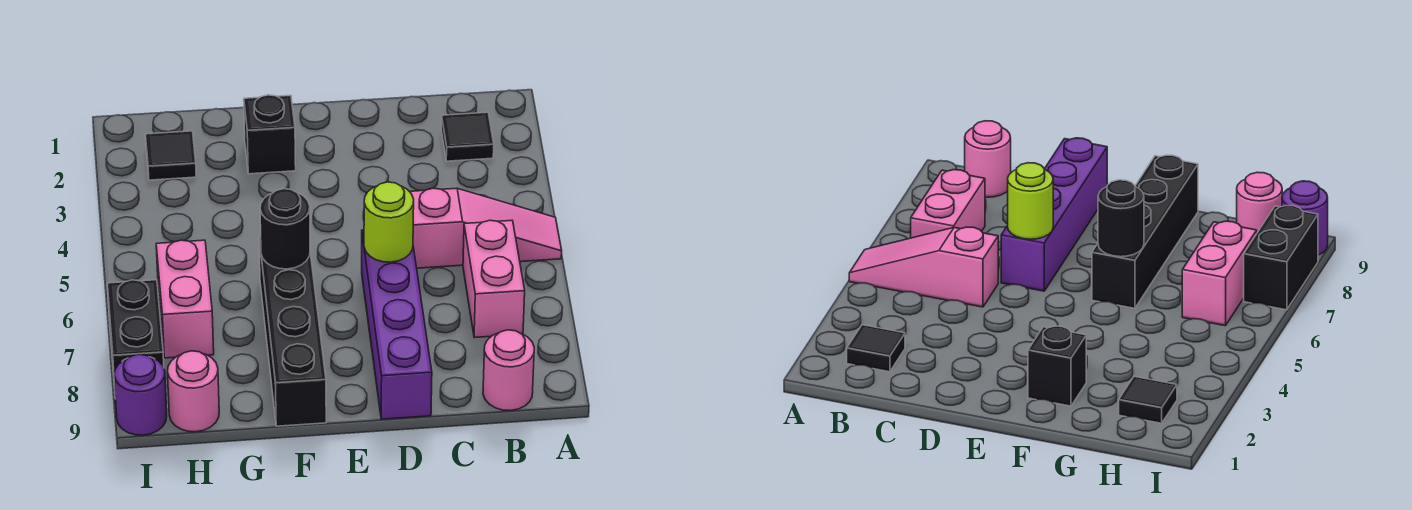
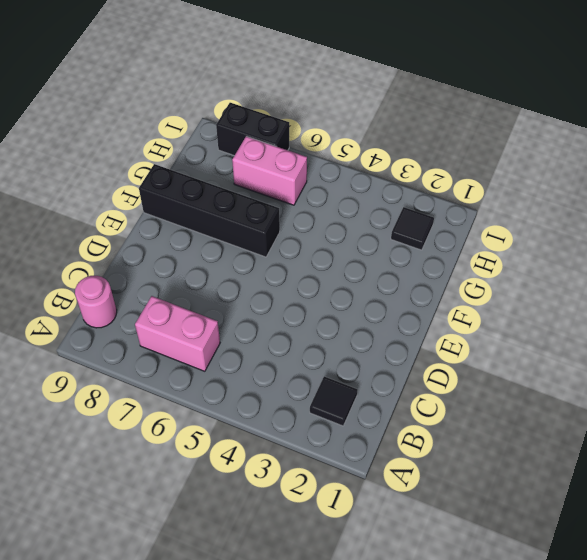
none -> pink slope A5:C5 level 1 top C
none -> purple brick D6:D9 level 1
none -> black brick F2 level 1

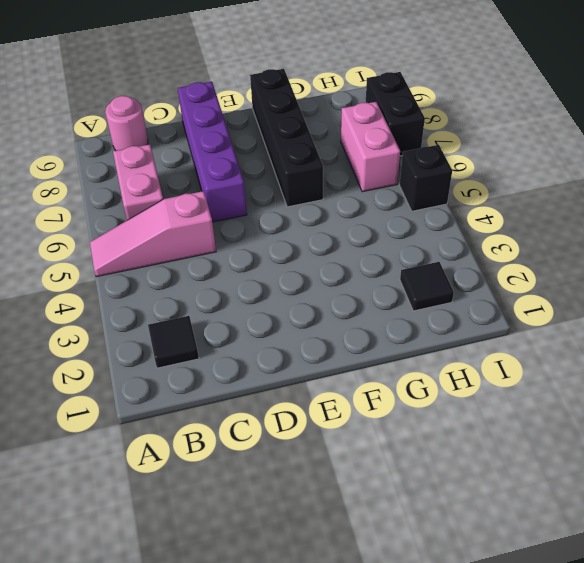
black brick I5 level 1 -> black brick F2 level 1
none -> pink round brick H9 level 1
none -> purple round brick I9 level 1
none -> lime round brick D6 level 2

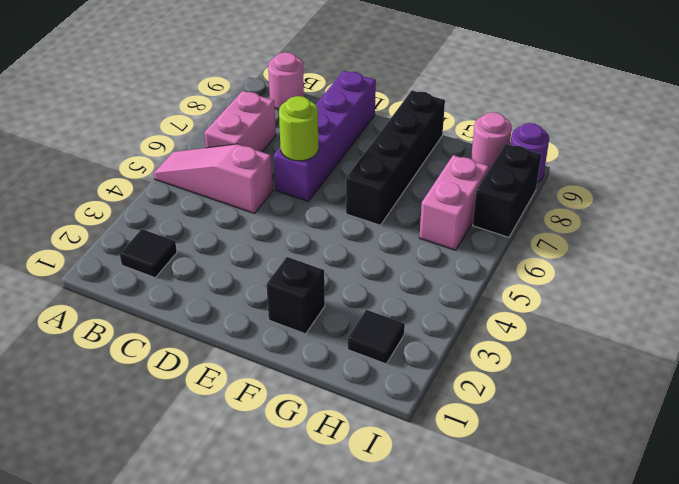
none -> black round brick F6 level 2

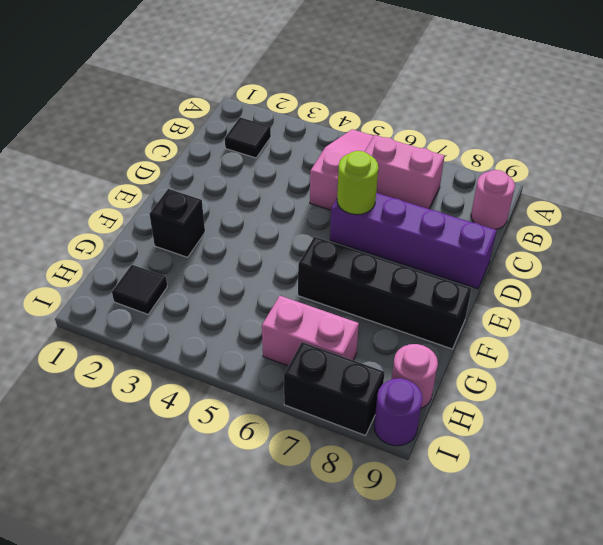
none -> black round brick F6 level 2

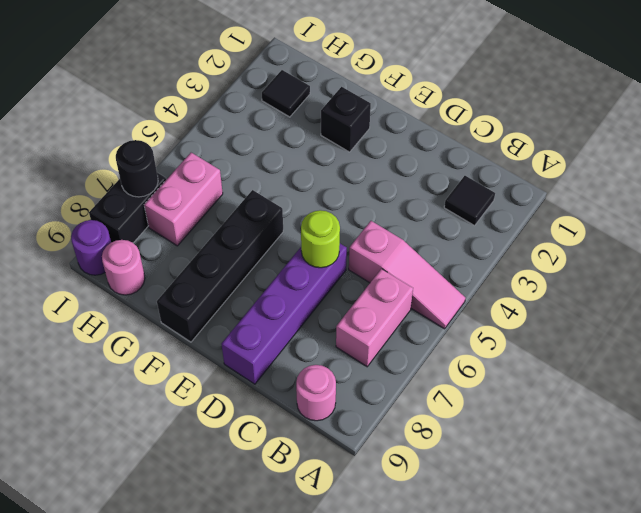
black round brick I7 level 2 -> black round brick F6 level 2

